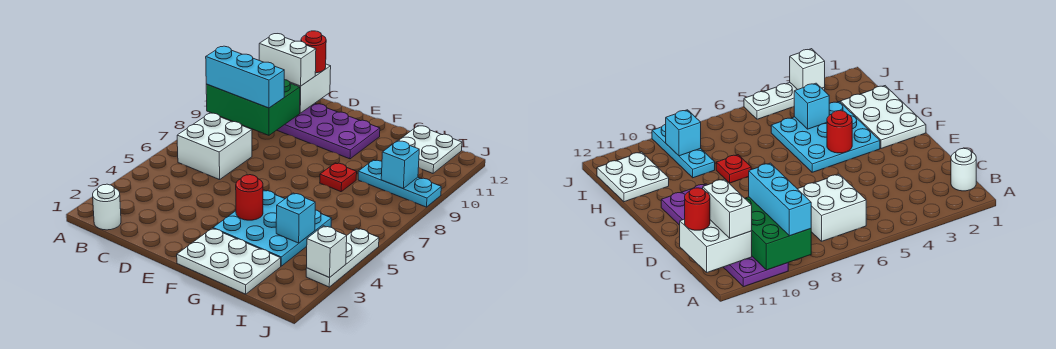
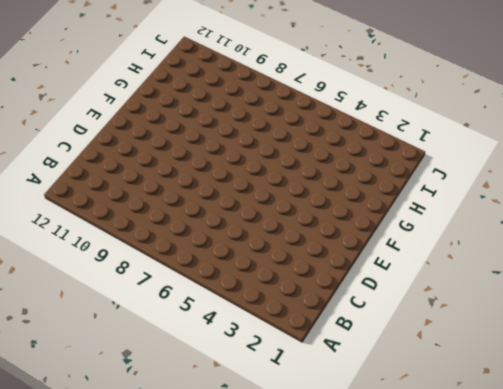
none -> purple plate A10:F11 level 1
none -> white round brick B1 level 1
none -> white brick B6:C7 level 1

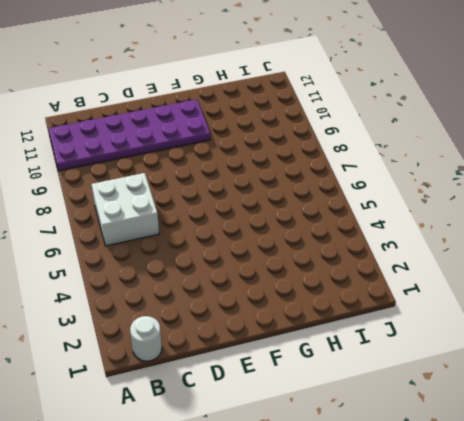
none -> white plate F1:H2 level 1
none -> cyan plate F3:H5 level 1
none -> red plate G8 level 1

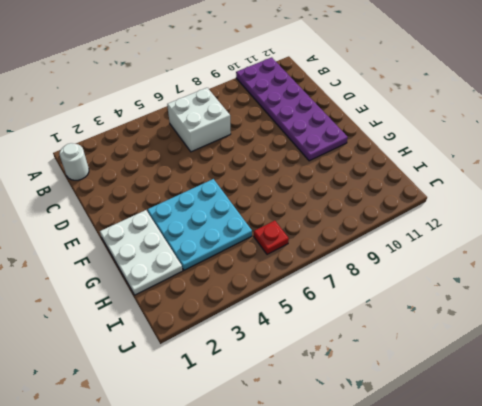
red plate I6 level 1 -> red plate G8 level 1
none -> cyan plate H9:J9 level 1
none -> white plate H11:I12 level 1
none -> white plate J3:J5 level 1

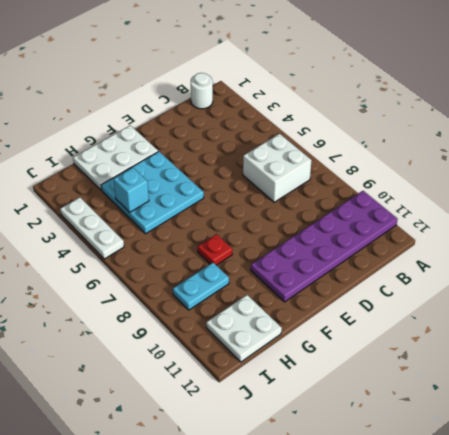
cyan plate H9:I9 level 1 -> cyan plate H9:J9 level 1
none -> green brick A9:C10 level 2
none -> white brick B11:C12 level 2
none -> red round brick F4 level 2

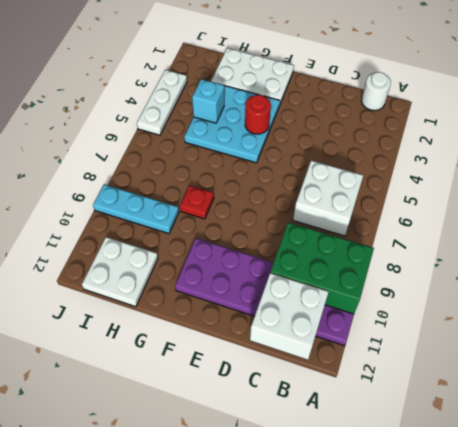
none -> cyan brick I9 level 2
none -> white brick J3 level 2
none -> cyan brick A9:C9 level 3

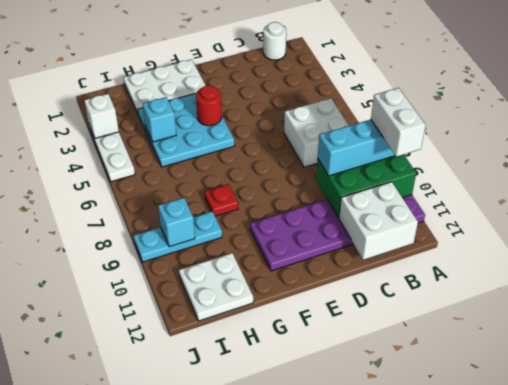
white brick A9:A10 level 4 -> white brick B11:C11 level 3
none -> red round brick C12 level 3

